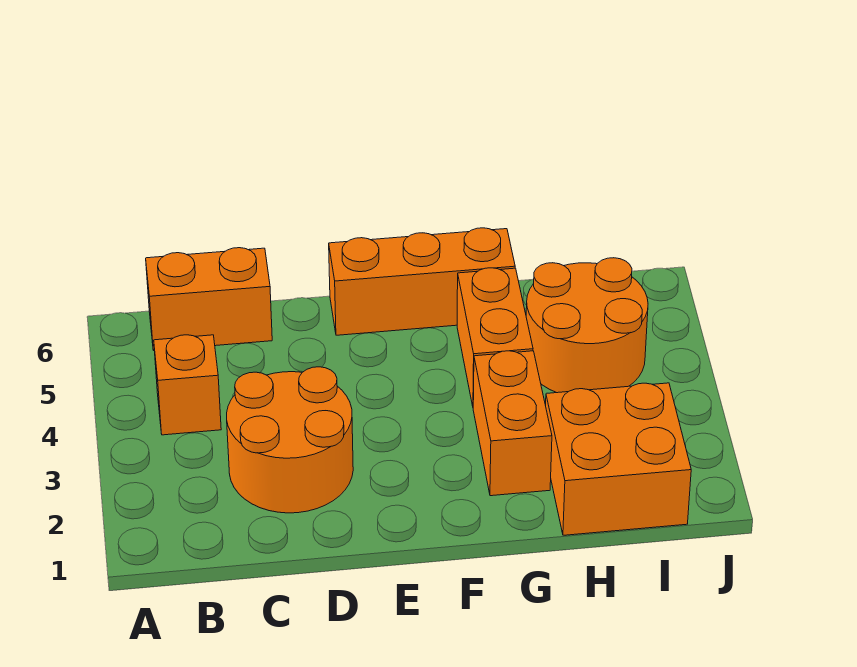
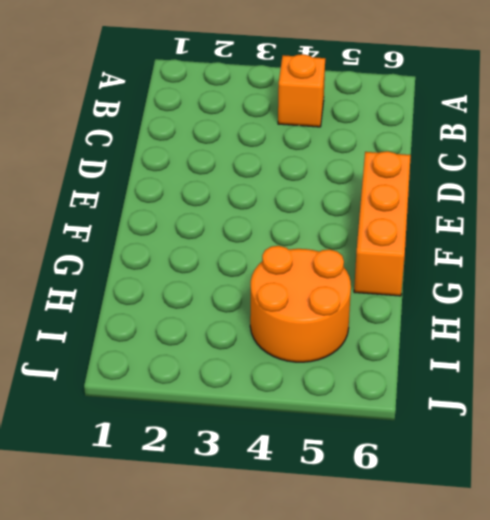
none -> orange brick B6:C6 level 1
none -> orange round brick C2:D3 level 1

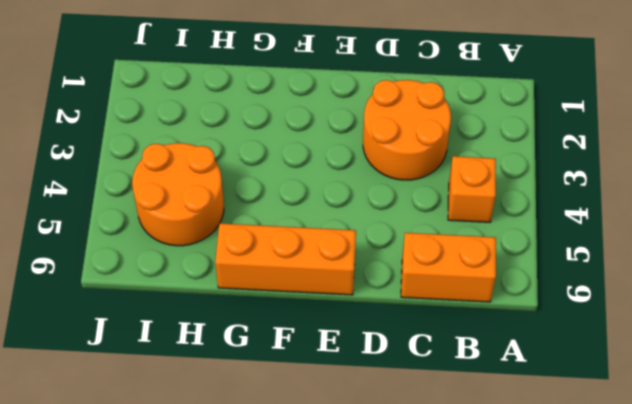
none -> orange brick G2:G3 level 1
none -> orange brick G4:G5 level 1

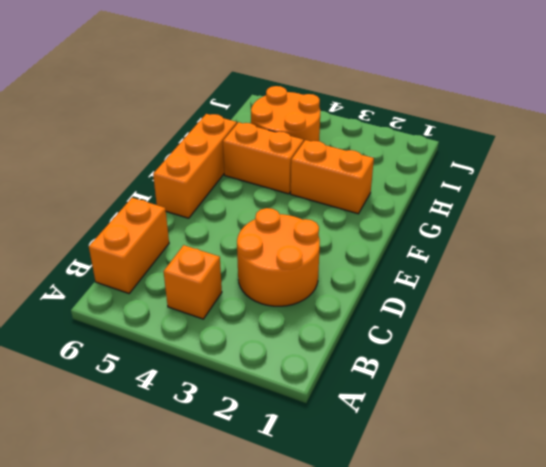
none -> orange brick H1:I2 level 1

